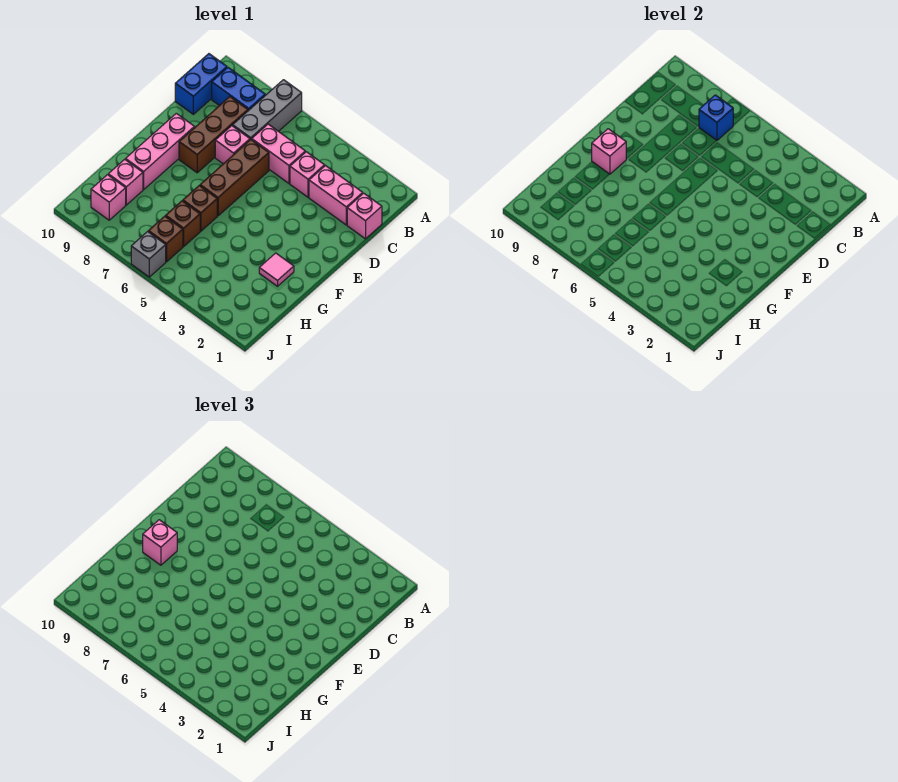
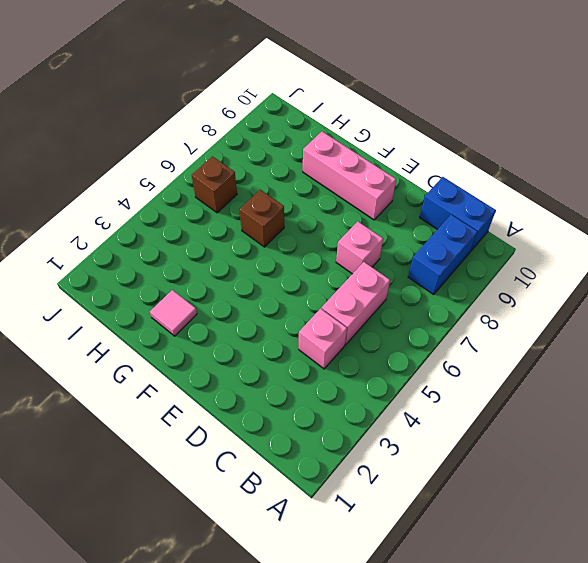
none -> grey brick A7:C7 level 1
none -> pink brick C1 level 1
none -> pink brick C2:C3 level 1

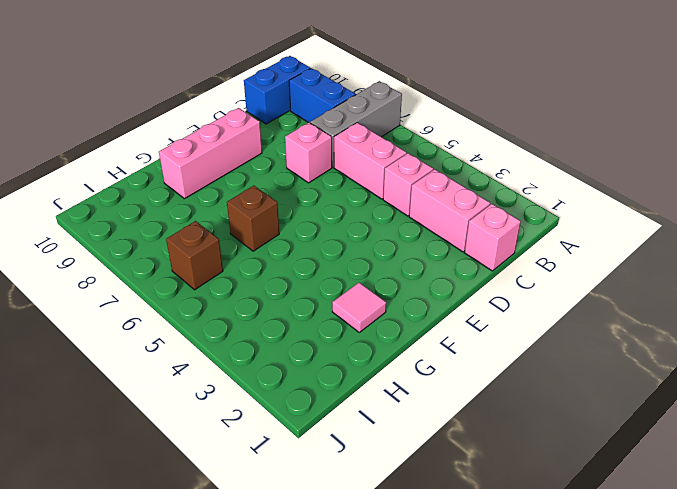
none -> brown brick C8:E8 level 1
none -> brown brick D6:F6 level 1
none -> brown brick H6 level 1

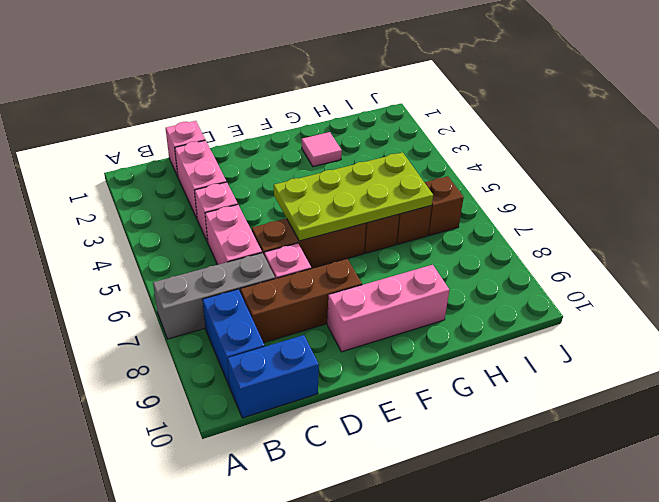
lime plate E5:H6 level 2 -> none
none -> pink brick H9 level 1
none -> pink brick I9 level 1
none -> grey brick J6 level 1

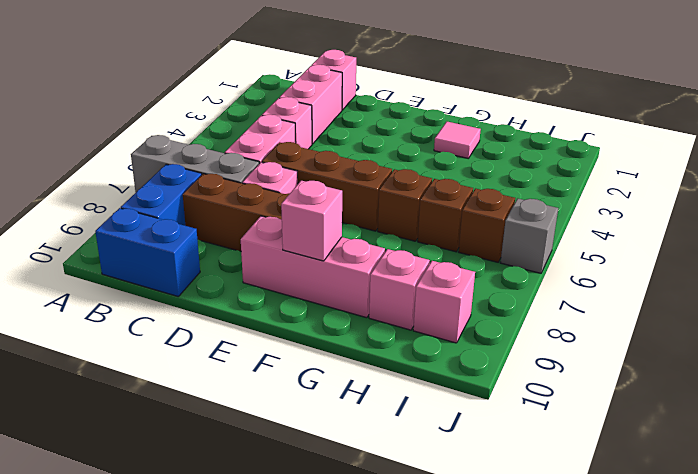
none -> blue brick B7 level 2
none -> pink brick F9 level 3

